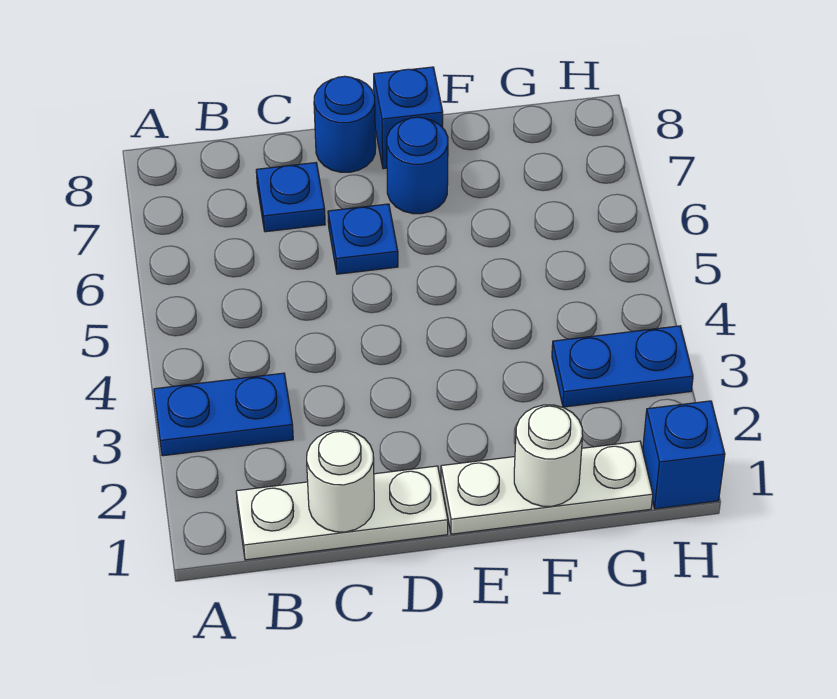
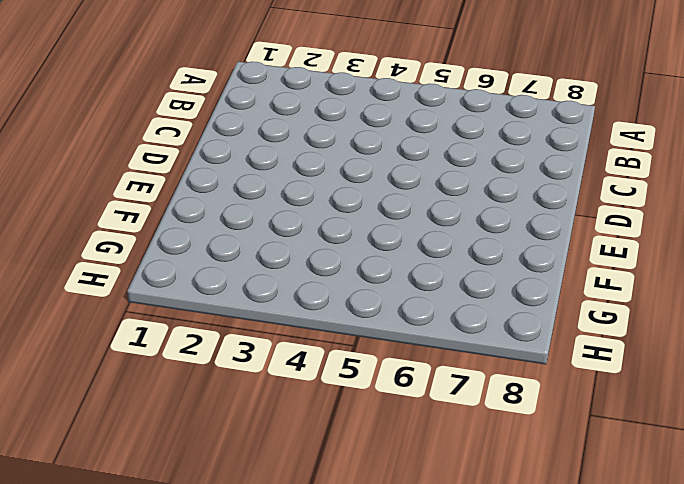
none -> blue plate A3:B3 level 1
none -> white plate B1:D1 level 1
none -> blue plate C7 level 1

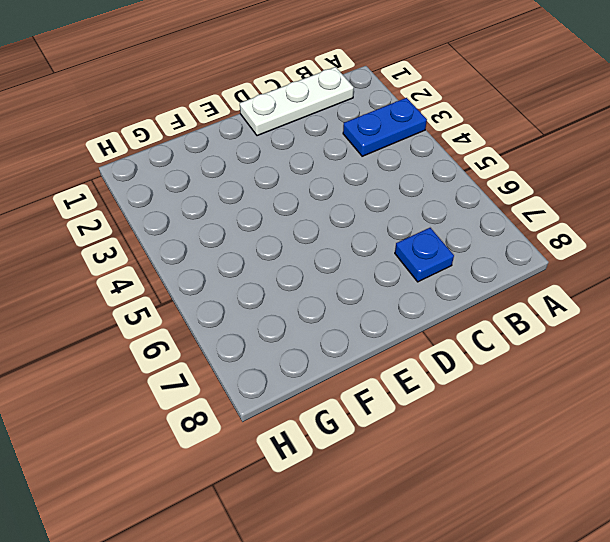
none -> blue plate D6 level 1
none -> blue round brick D8 level 1
none -> white plate E1:G1 level 1

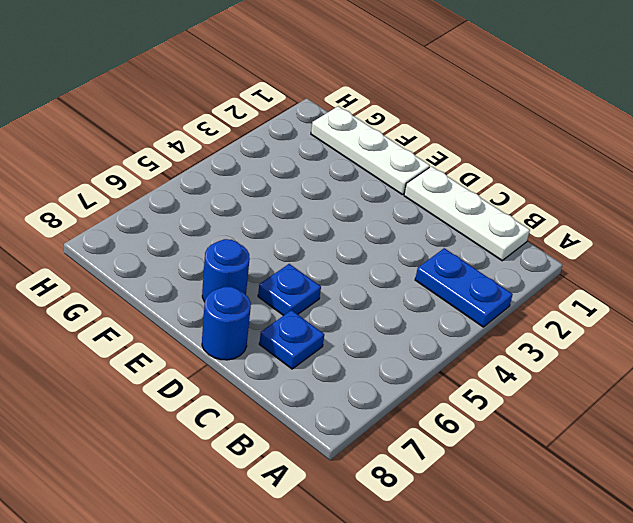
none -> blue brick E8 level 1
none -> blue plate G3:H3 level 1
none -> blue brick H1 level 1

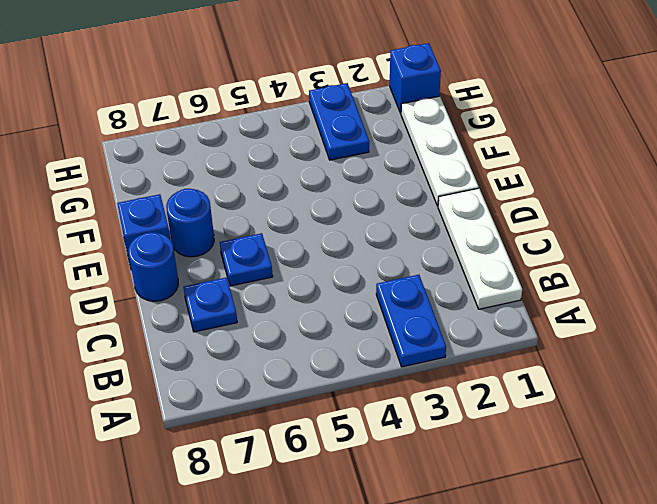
none -> white round brick C1 level 2
none -> white round brick F1 level 2

